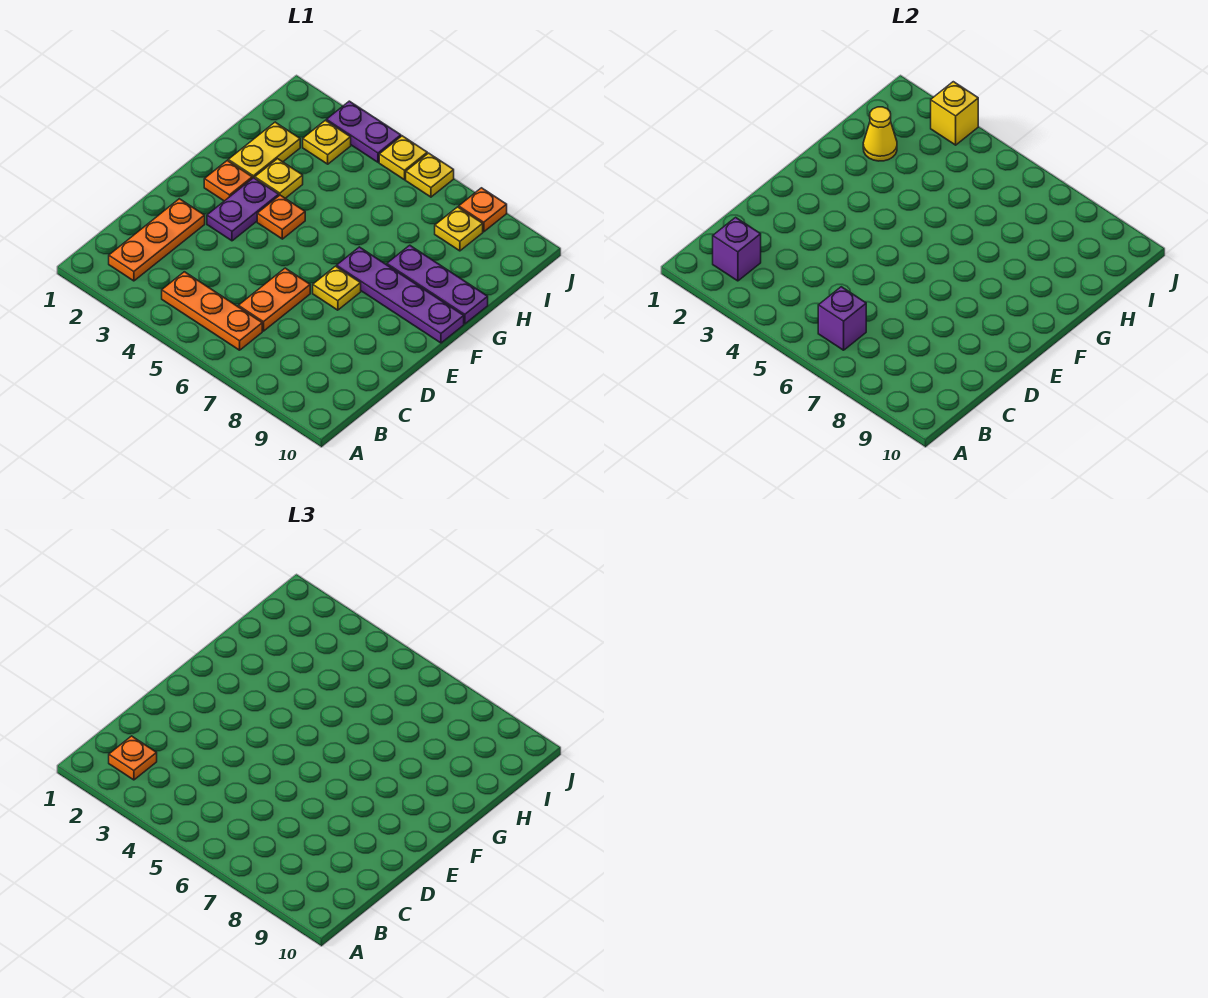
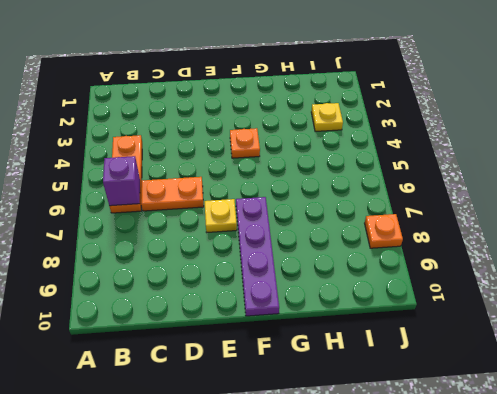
none -> orange plate B2:D2 level 1
none -> purple plate E3:F3 level 1
none -> orange plate F2 level 1

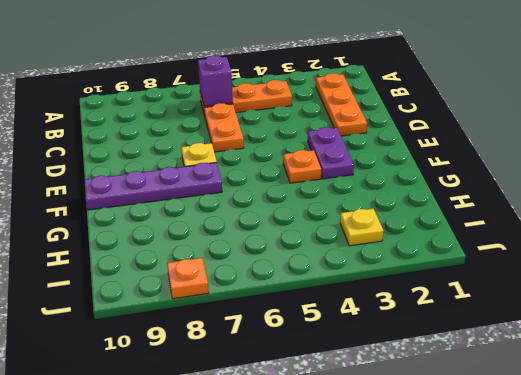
none -> orange plate F2 level 1
none -> yellow plate G2:H2 level 1
none -> yellow plate G3 level 1

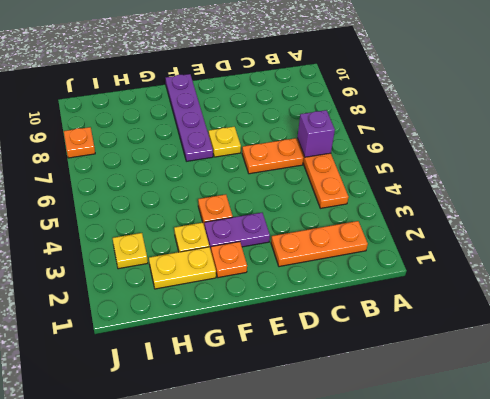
none -> purple plate G8:G10 level 1
none -> yellow plate I8 level 1
none -> purple plate J3:J4 level 1

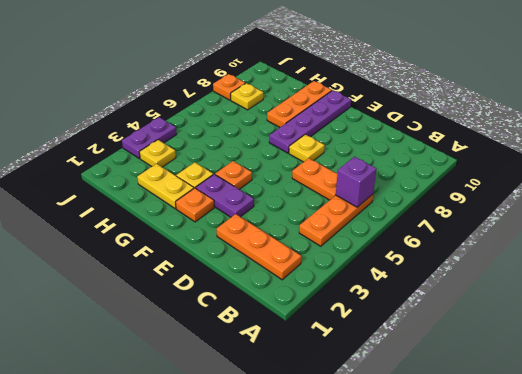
orange plate G8:G10 level 1 -> purple plate G8:G10 level 1
none -> yellow plate J5 level 1
none -> yellow plate J6 level 1
none -> purple brick B2 level 2

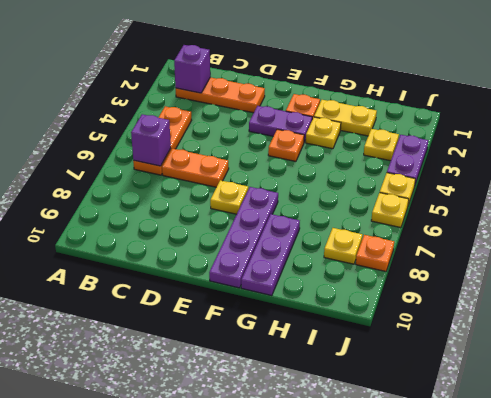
none -> yellow cone H2 level 2
none -> yellow brick J3 level 2
none -> orange plate B2 level 3

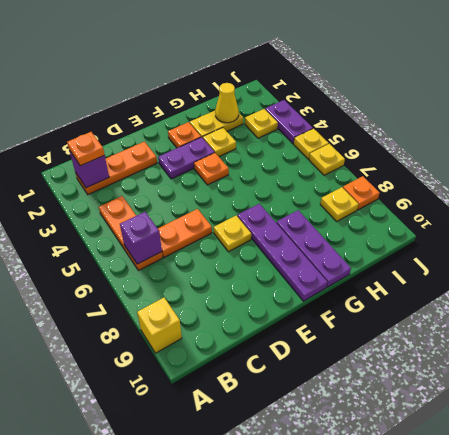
yellow brick A9 level 1 -> yellow brick J3 level 2

